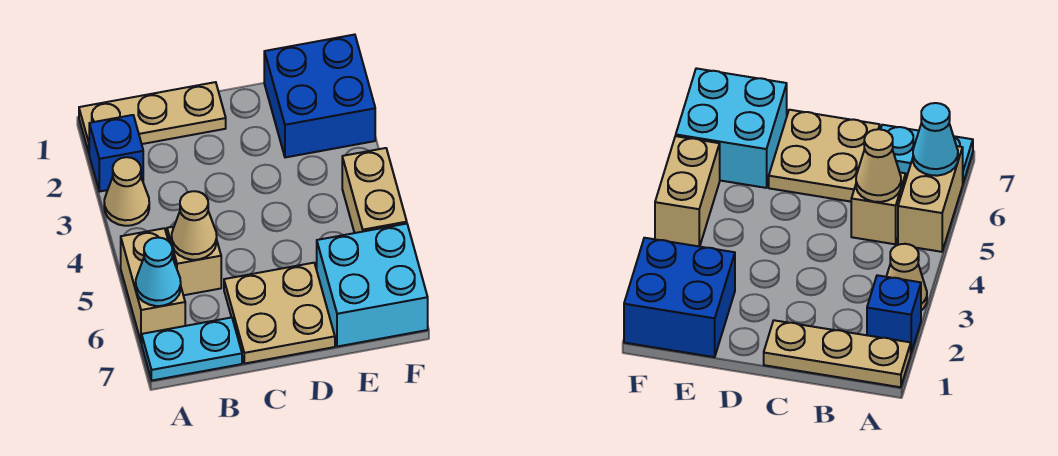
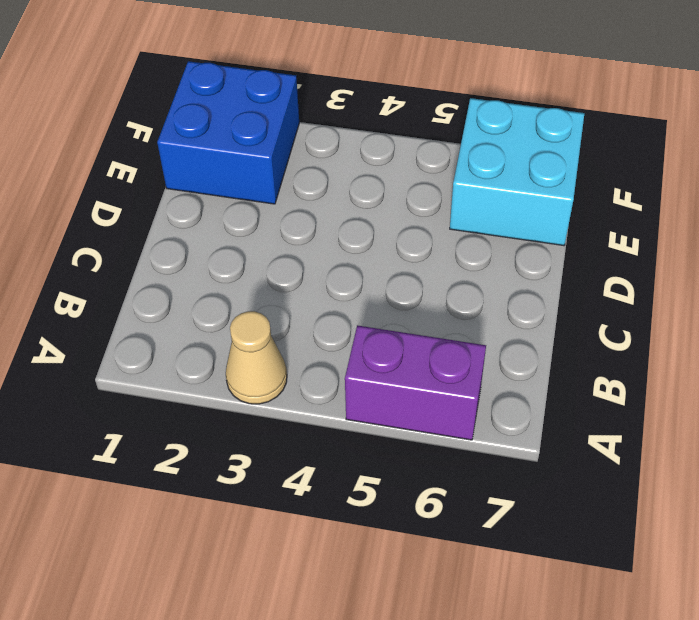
purple brick A5:A6 level 1 -> tan brick A5:A6 level 1
none -> tan plate A1:C1 level 1
none -> blue brick A2 level 1
none -> cyan plate A7:B7 level 1

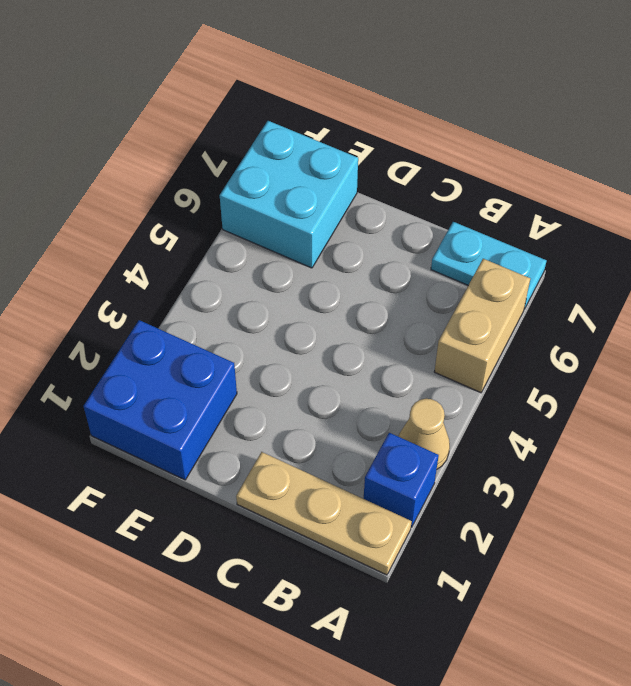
none -> tan brick B5 level 1
none -> tan plate C6:D7 level 1
none -> tan brick F4:F5 level 1

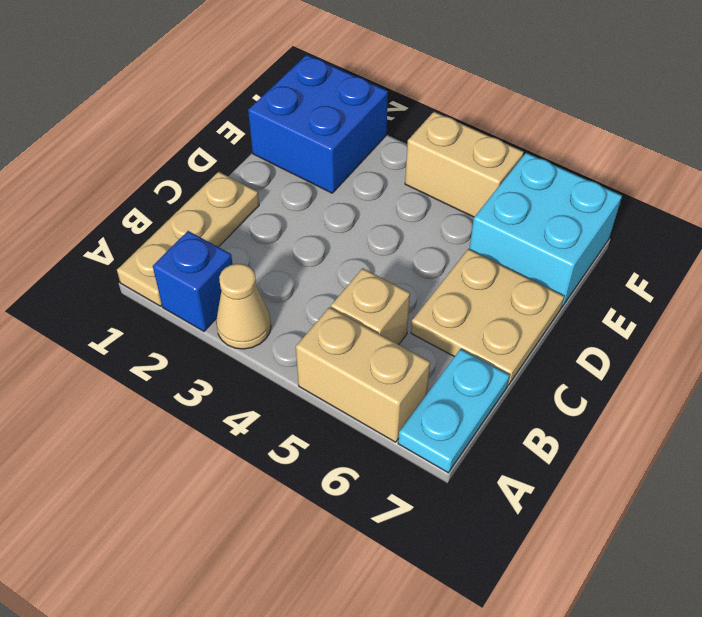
none -> cyan cone A6 level 2
none -> tan cone B5 level 2

